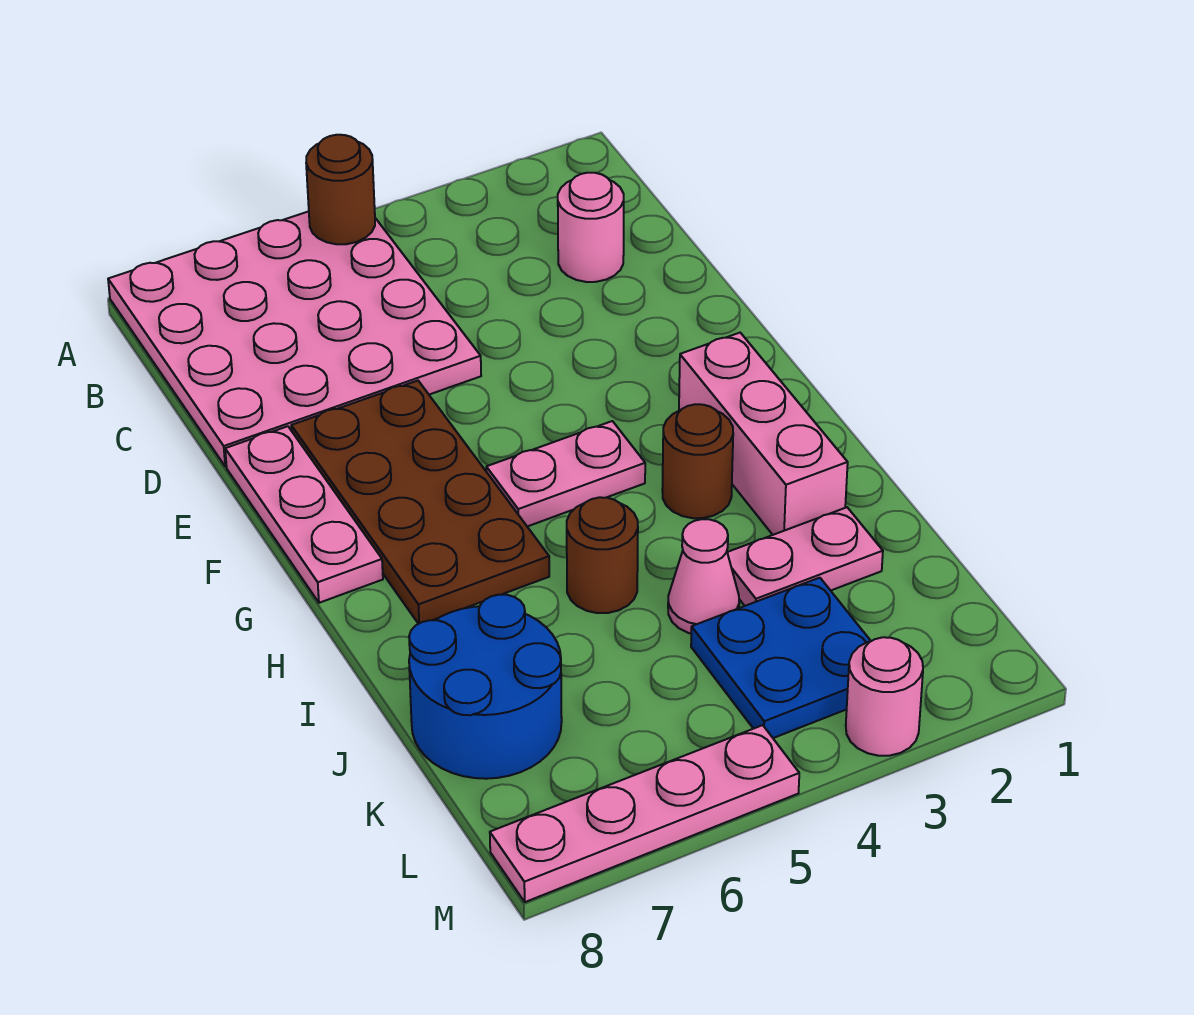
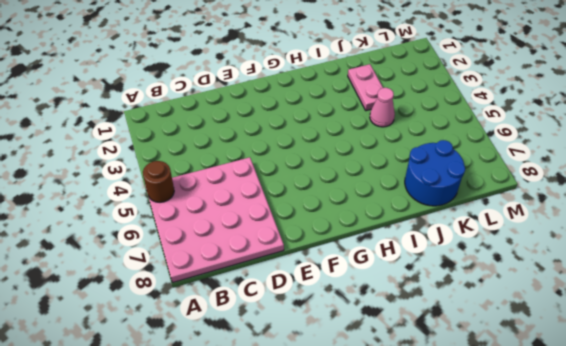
none -> pink round brick C2 level 1
none -> brown plate E6:H7 level 1
none -> pink plate E8:G8 level 1

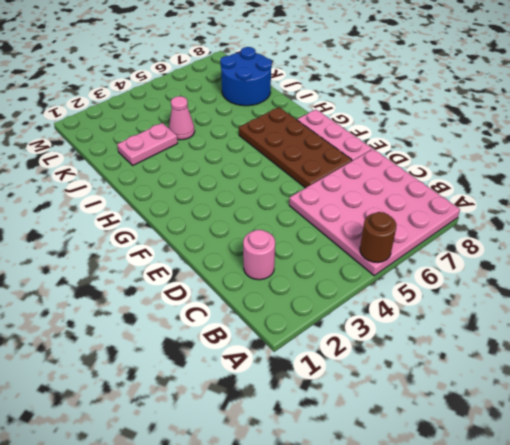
none -> pink brick G2:I2 level 1
none -> pink plate G4:G5 level 1
none -> brown round brick H3 level 1

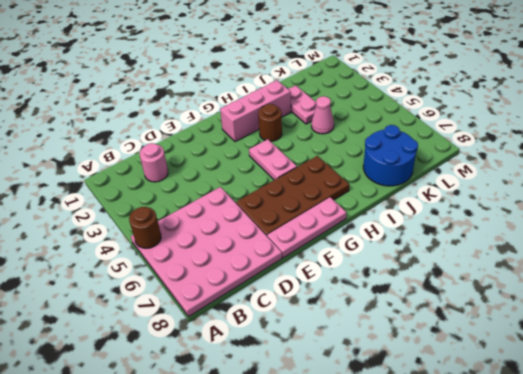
none -> brown round brick I5 level 1
none -> blue plate K3:L4 level 1
none -> pink round brick M3 level 1

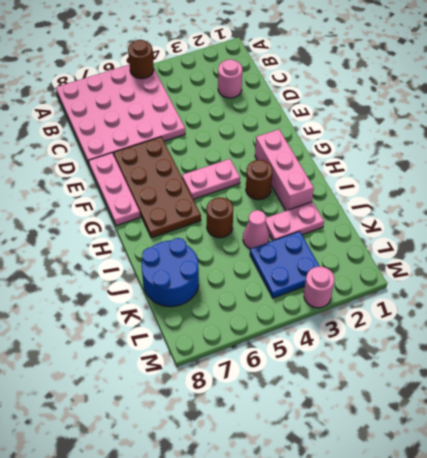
none -> pink plate M5:M8 level 1

